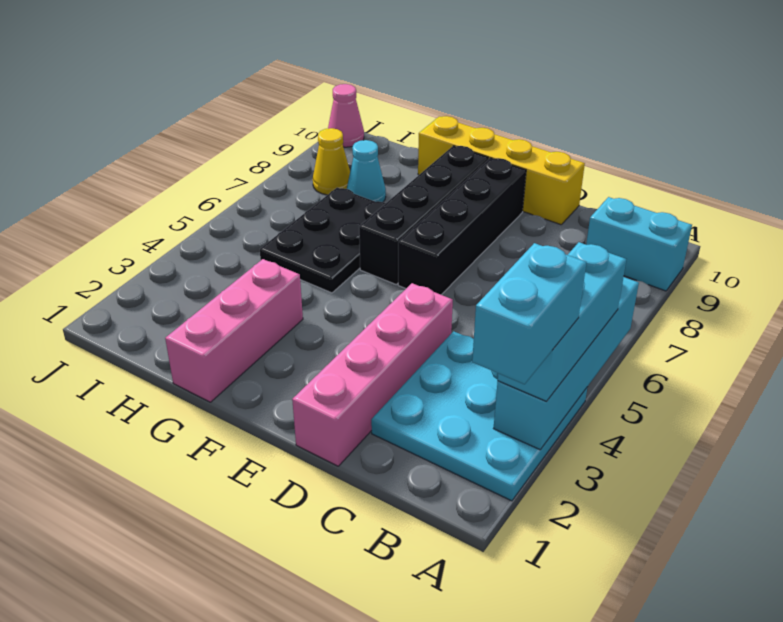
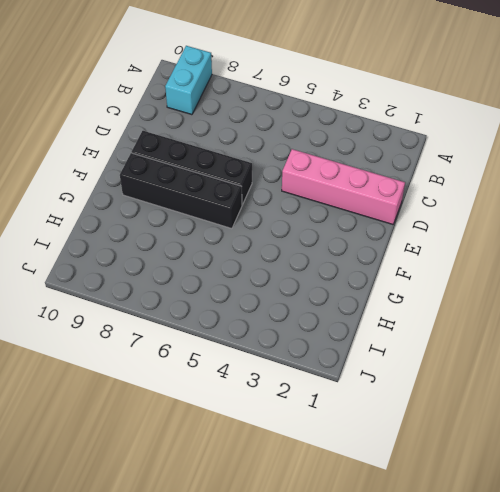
none -> cyan plate A2:C4 level 1
none -> yellow brick D10:G10 level 1
none -> pink brick G1:G3 level 1

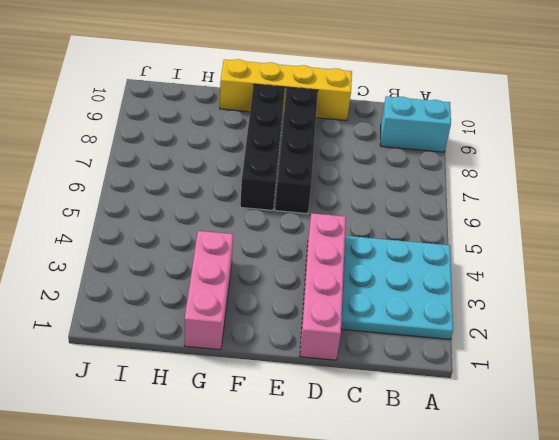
none -> black plate G5:H7 level 1
none -> cyan cone H8 level 1
none -> yellow cone I8 level 1

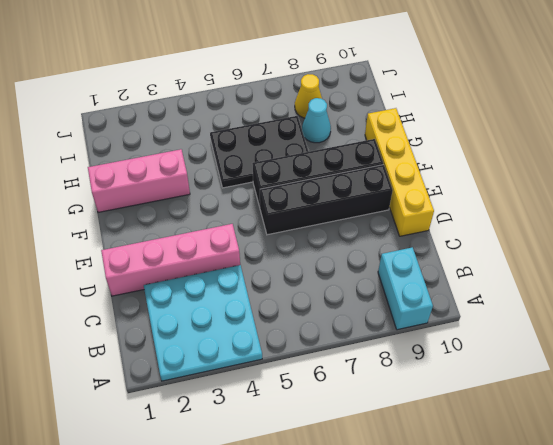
none -> pink cone J10 level 1
none -> cyan brick A3:A6 level 2
none -> cyan brick A3:A5 level 3

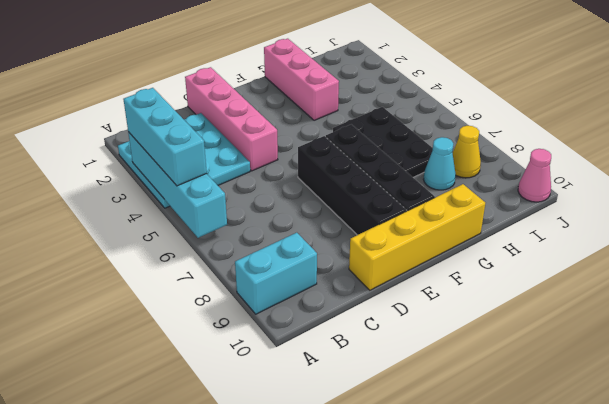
none -> cyan brick A2:A3 level 4

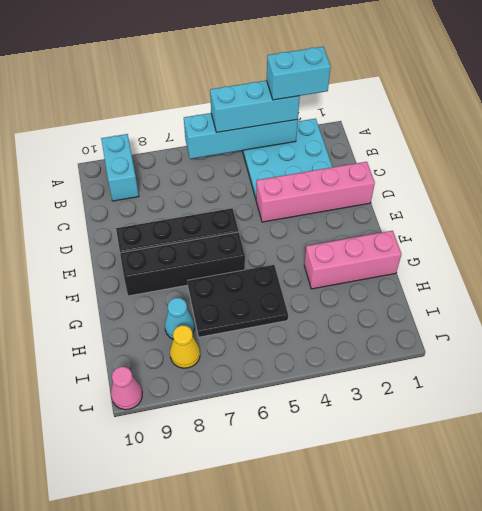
none -> yellow brick D10:G10 level 1

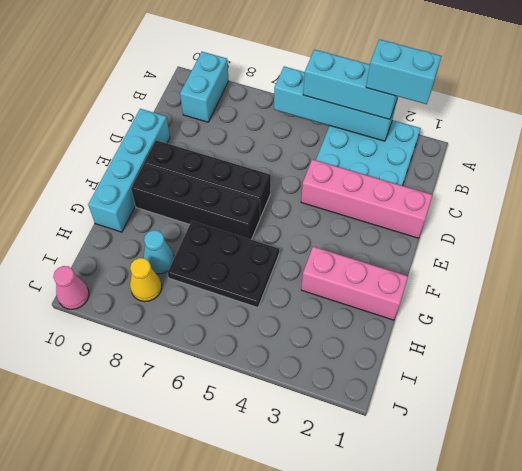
cyan brick D10:G10 level 1 -> yellow brick D10:G10 level 1

